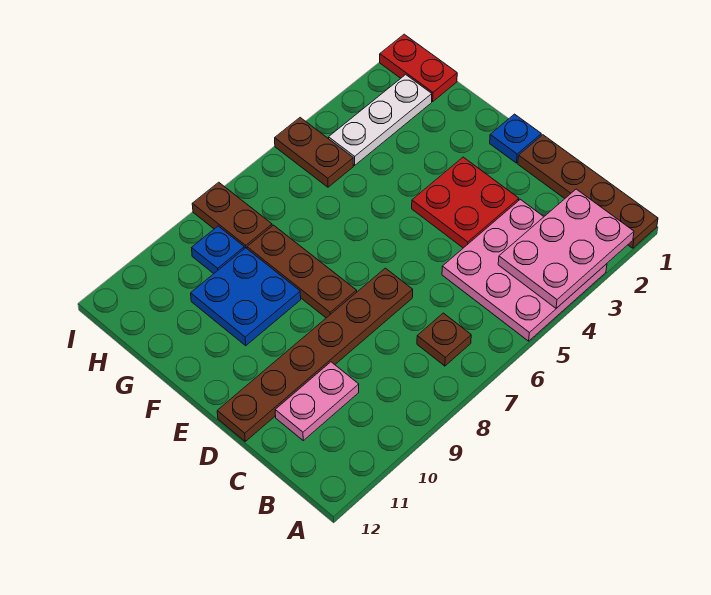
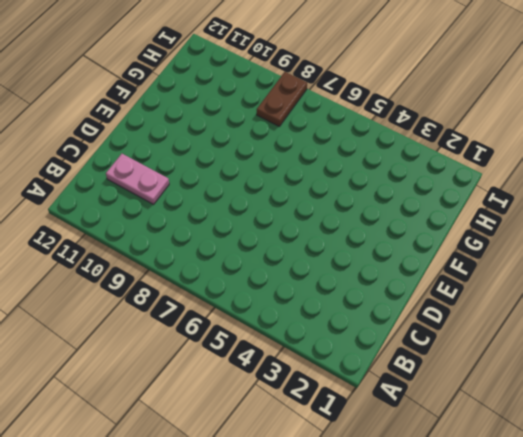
none -> brown plate A1:D1 level 1
none -> pink plate A3:C5 level 1
none -> brown plate B7 level 1

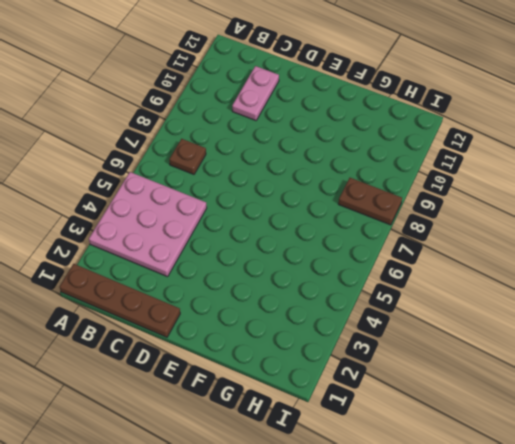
none -> red plate D3:E4 level 1
none -> brown plate D7:D12 level 1
none -> blue plate E1 level 1

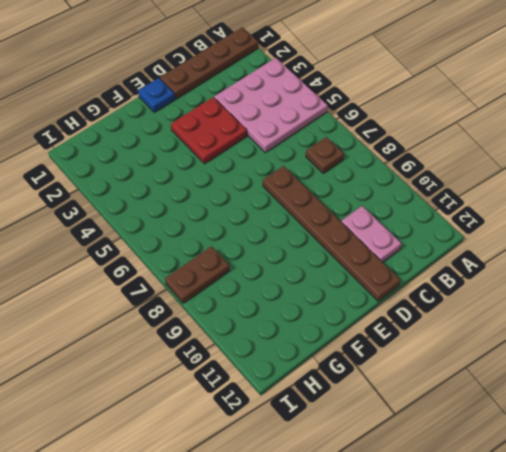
none -> brown plate E8:G8 level 1
none -> blue plate F9:G10 level 1
none -> red plate H1:I1 level 1

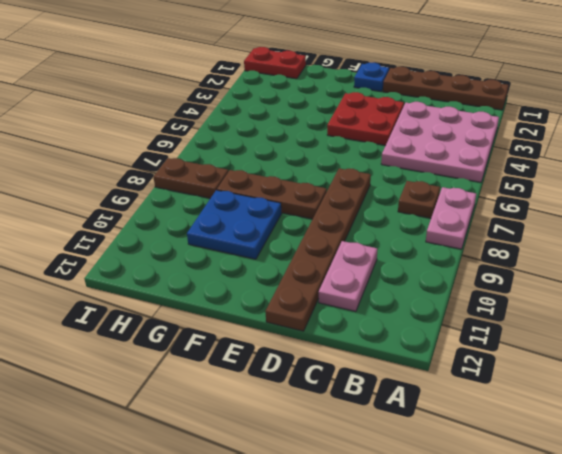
pink plate A7:A8 level 1 -> none
none -> white plate H2:H4 level 1
none -> brown plate H5:I5 level 1
none -> blue plate H9 level 1

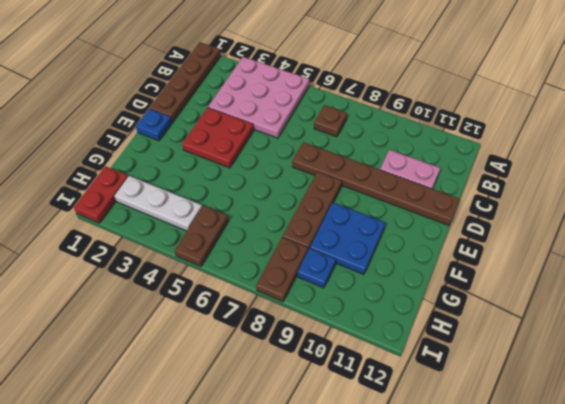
none -> pink plate A2:B4 level 2

